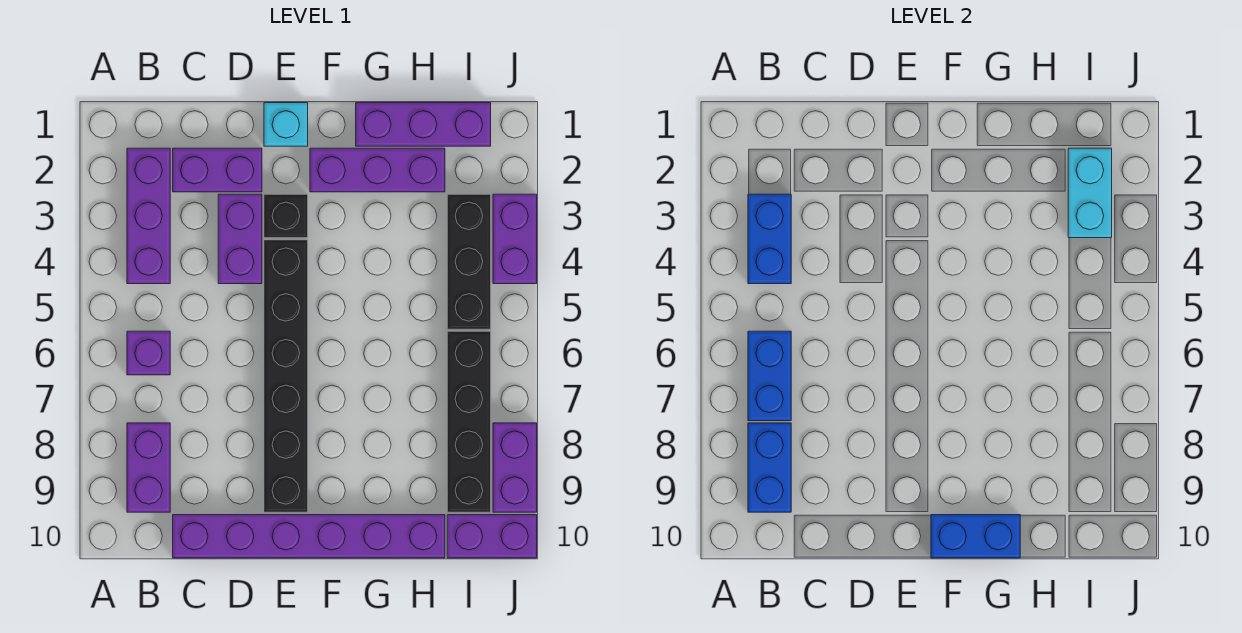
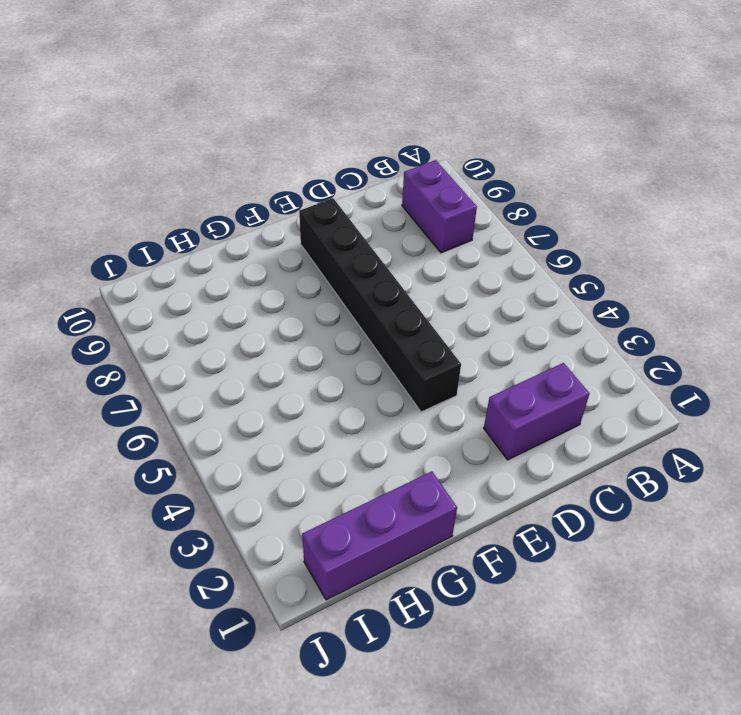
none -> purple brick B2:B4 level 1
none -> purple brick B6 level 1
none -> purple brick C10:H10 level 1

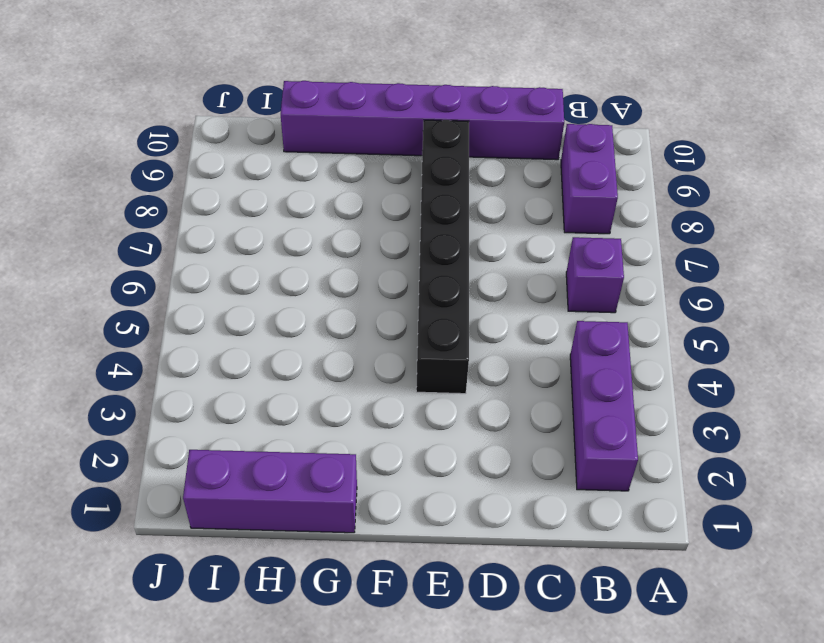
none -> purple brick C2:D2 level 1
none -> purple brick D3:D4 level 1
none -> cyan brick E1 level 1

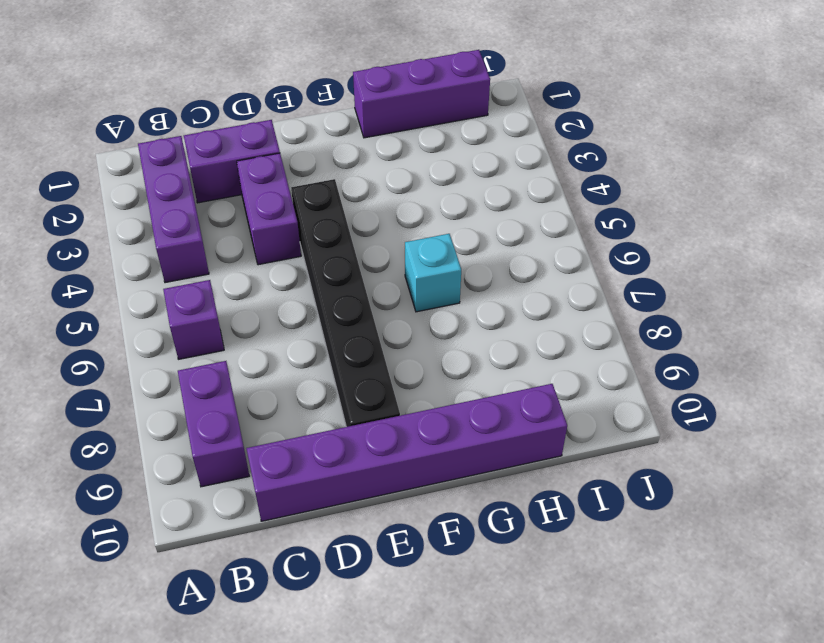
cyan brick G6 level 1 -> cyan brick E1 level 1
none -> black brick E3 level 1
none -> purple brick F2:H2 level 1
none -> black brick I3:I5 level 1

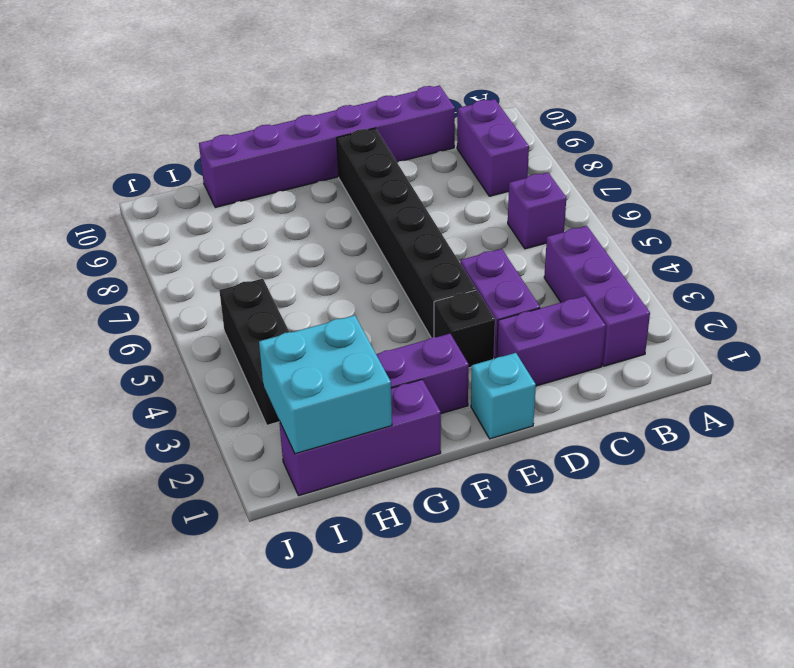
cyan brick H1:I2 level 2 -> cyan brick I2:I3 level 2
none -> black brick I6:I9 level 1
none -> purple brick I10:J10 level 1
none -> purple brick J3:J4 level 1

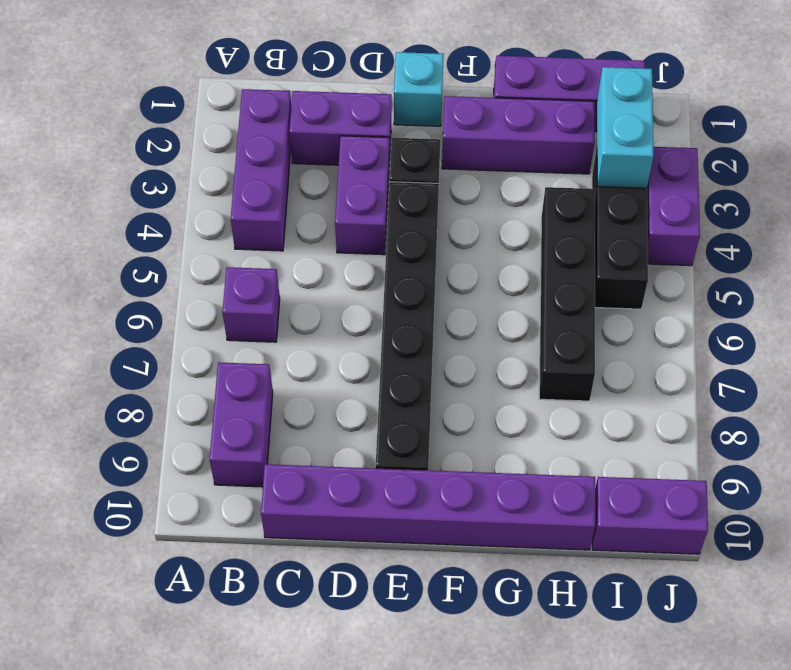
black brick H4:H7 level 1 -> black brick I6:I9 level 1
none -> purple brick J8:J9 level 1
none -> blue brick B3:B4 level 2
none -> blue brick B6:B7 level 2

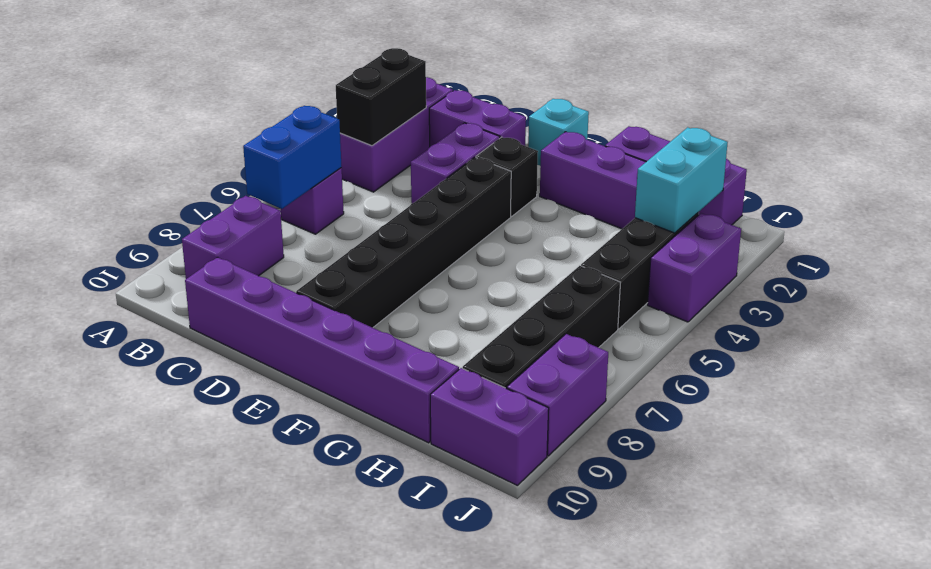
black brick B3:B4 level 2 -> blue brick B3:B4 level 2
none -> blue brick B8:B9 level 2
none -> blue brick F10:G10 level 2

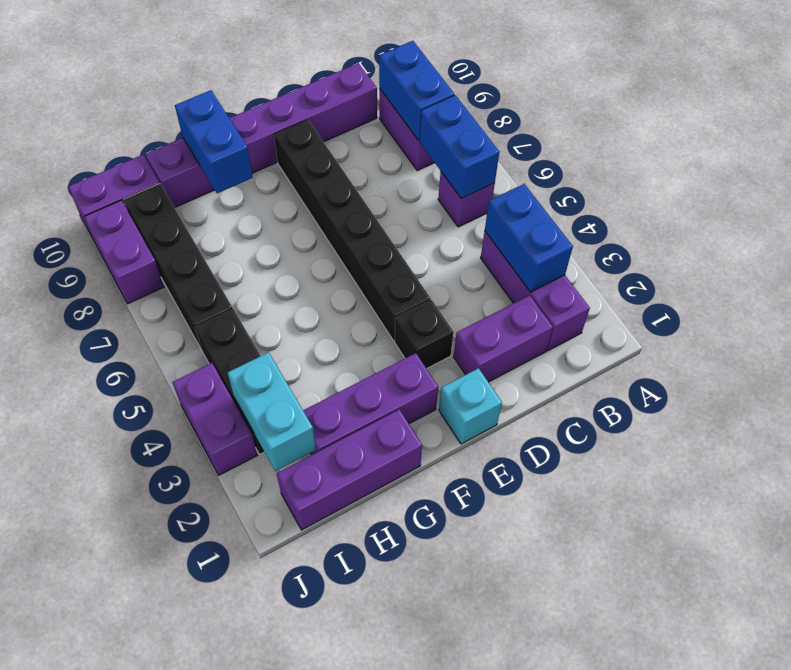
blue brick G9:G10 level 2 -> blue brick F10:G10 level 2
none -> purple brick D3:D4 level 1

